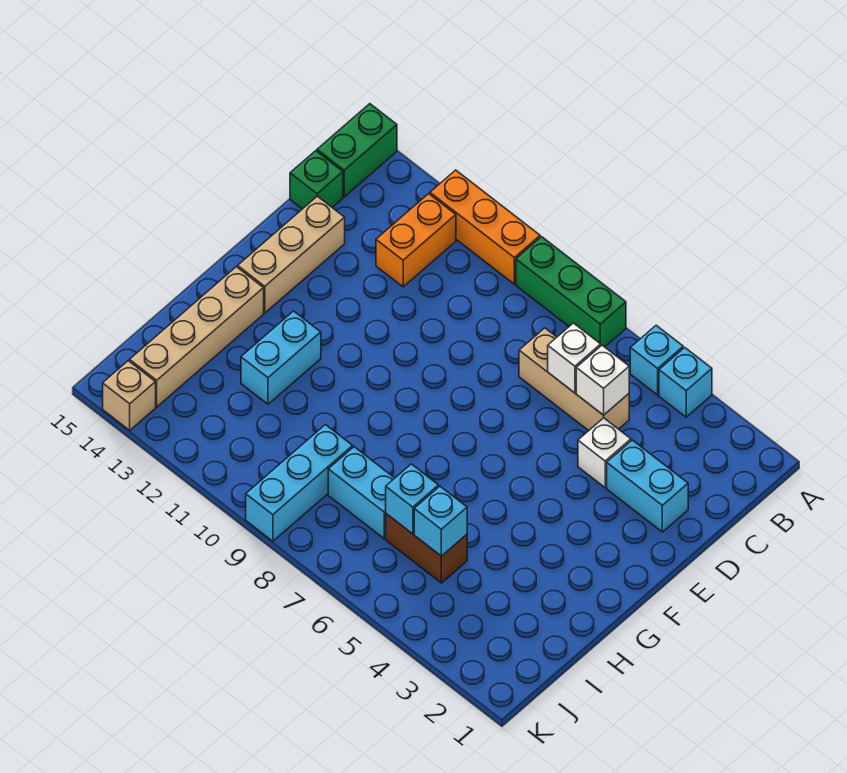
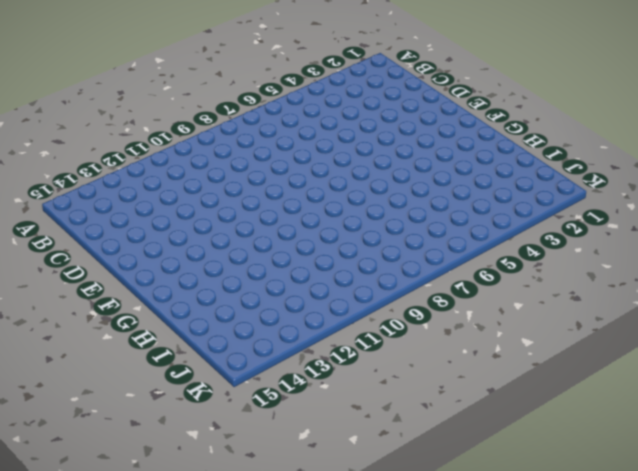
none -> cyan brick A4 level 1
none -> cyan brick A5 level 1
none -> green brick A7:A9 level 1

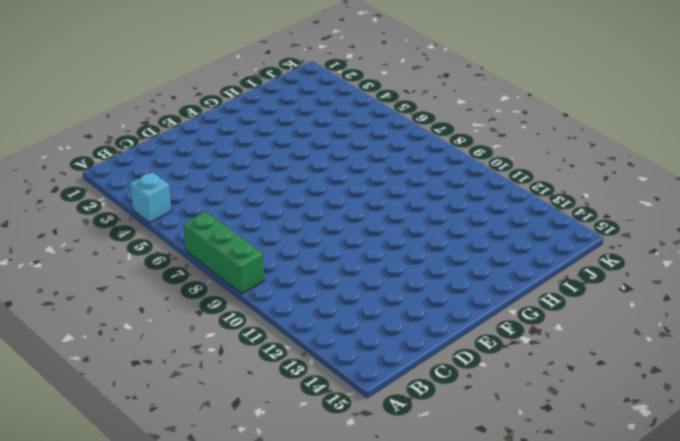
none -> cyan brick A5 level 1
none -> orange brick A10:A12 level 1
none -> green brick A15:B15 level 1

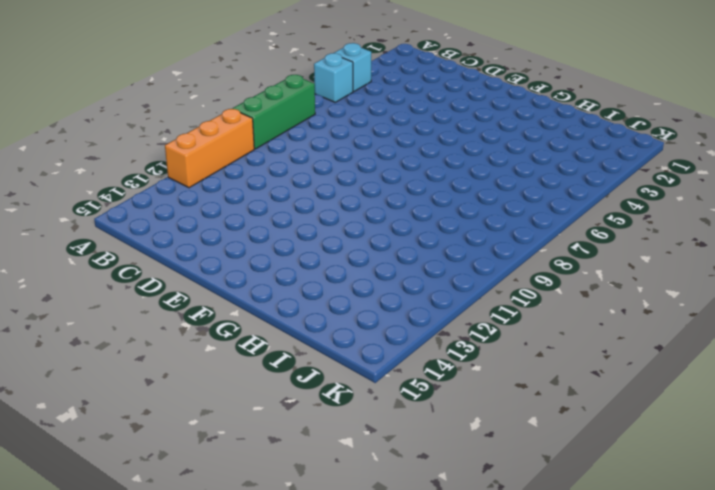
none -> green brick A15:B15 level 1
none -> orange brick B12:C12 level 1
none -> tan brick C5:C7 level 1

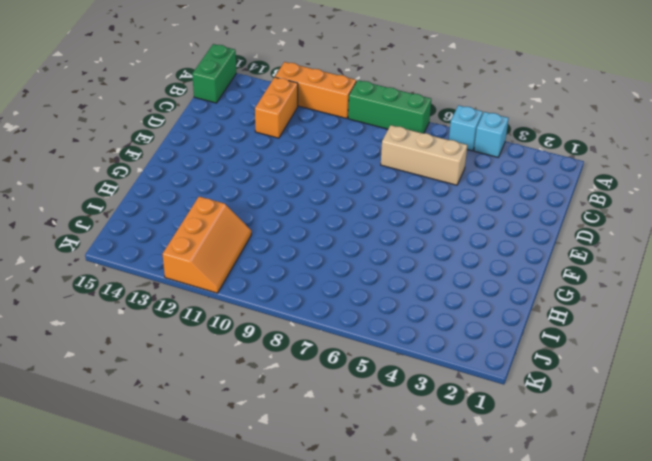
orange slope I11:K12 level 1 top 12 -> none
none -> green brick C15 level 1
none -> cyan brick D2:D3 level 1
none -> white brick D4 level 1

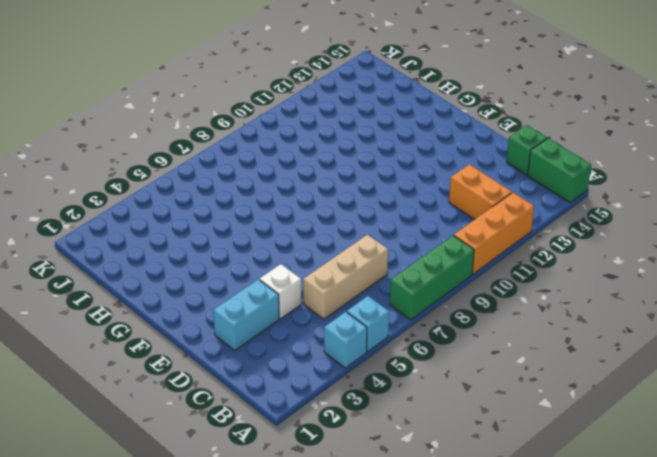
none -> tan brick D14:F14 level 1
none -> cyan brick G12:H12 level 1
none -> tan brick G14:J14 level 1

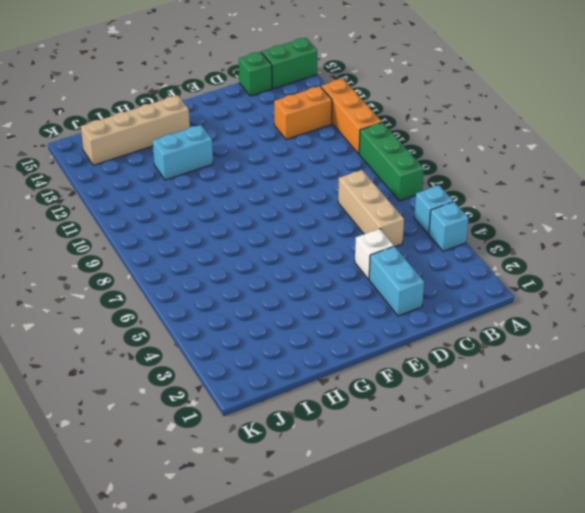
none -> tan brick D14:F14 level 1
none -> brown brick I5:I6 level 1
none -> cyan brick I7:I8 level 1

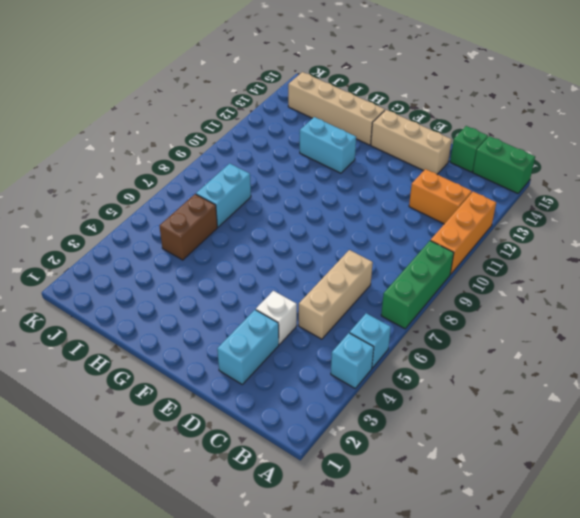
none -> cyan brick I9:K9 level 1
none -> tan brick K14 level 1
none -> white brick C5 level 2

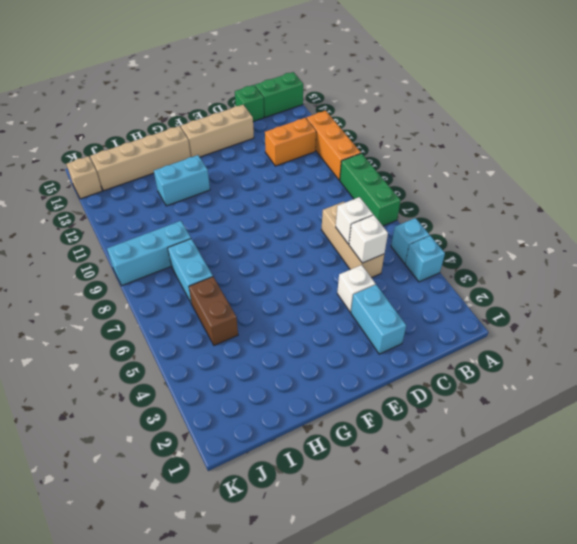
none -> cyan brick I5 level 2
none -> cyan brick I6 level 2

